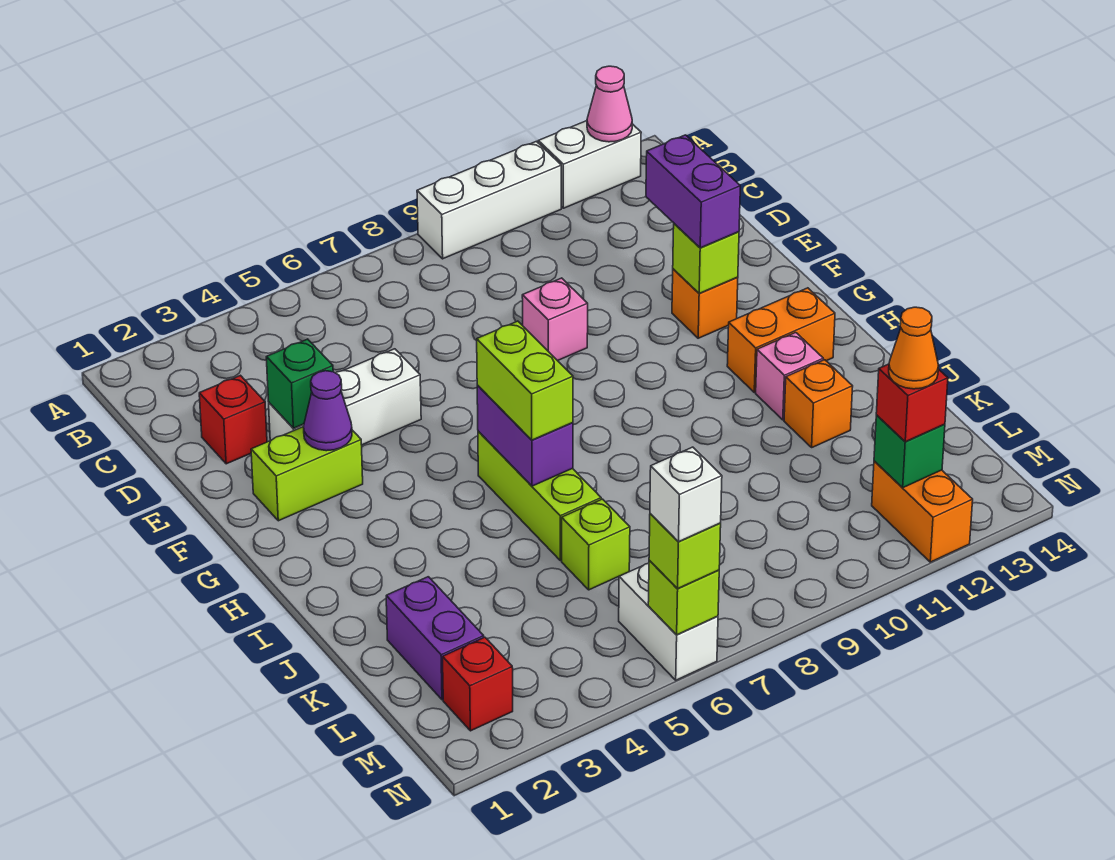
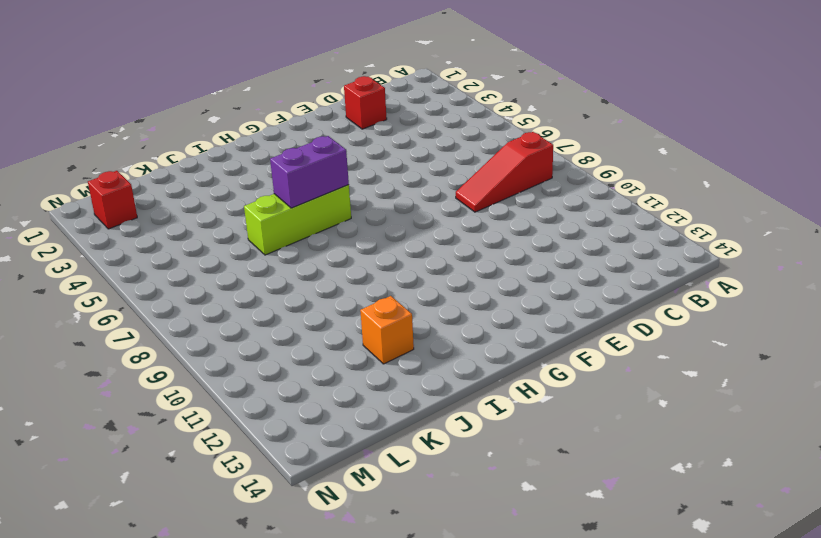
red slope B8:D8 level 1 top B -> none
none -> white brick A9:A11 level 1
none -> white brick A12:A13 level 1
none -> white brick E3:E5 level 1

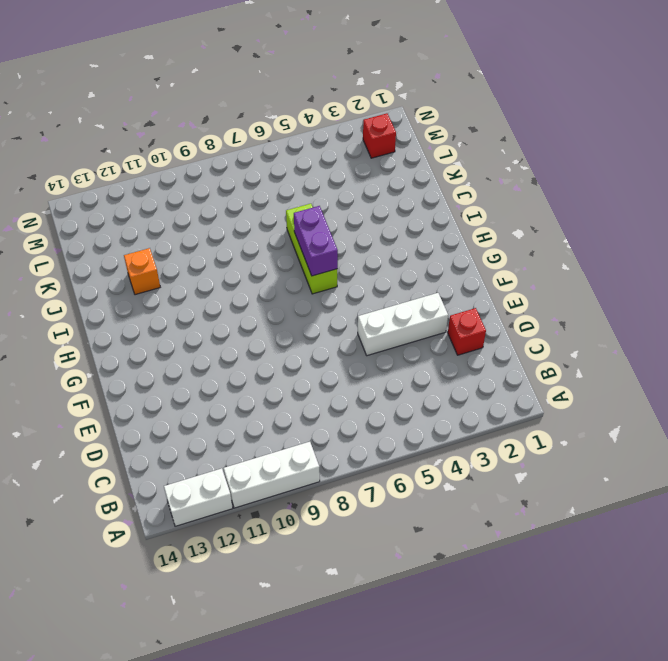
none -> pink brick E9 level 1
none -> lime brick F2:F3 level 1
none -> orange brick F12 level 1

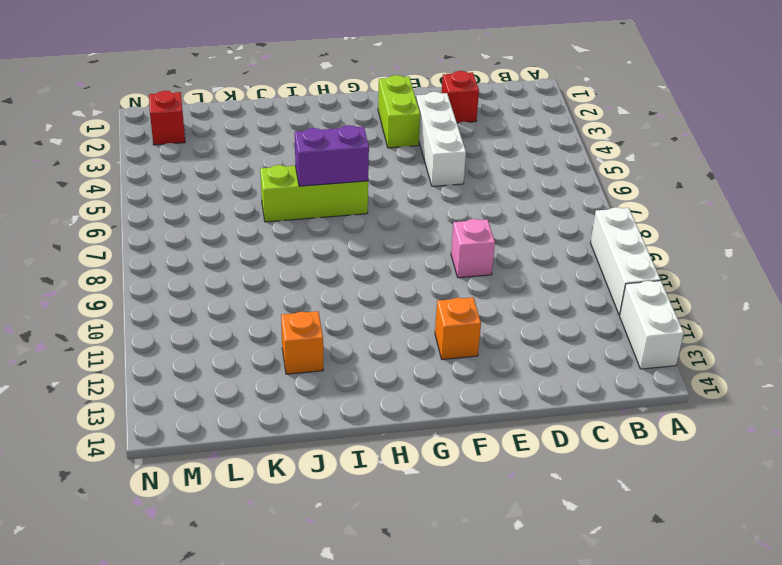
none -> orange brick H12:H13 level 1
none -> pink brick I12 level 1
none -> purple brick K2:L2 level 1

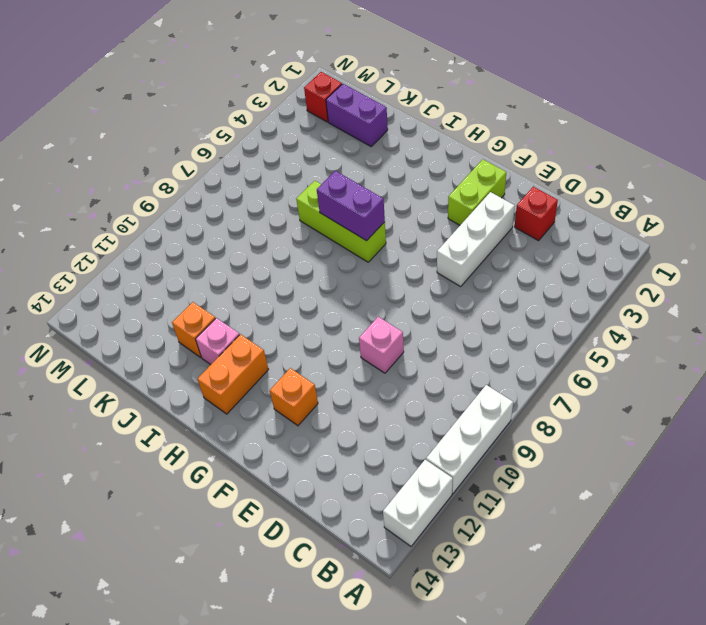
none -> lime brick K6 level 1
none -> white brick M6:N6 level 1
none -> orange brick M12:N12 level 1

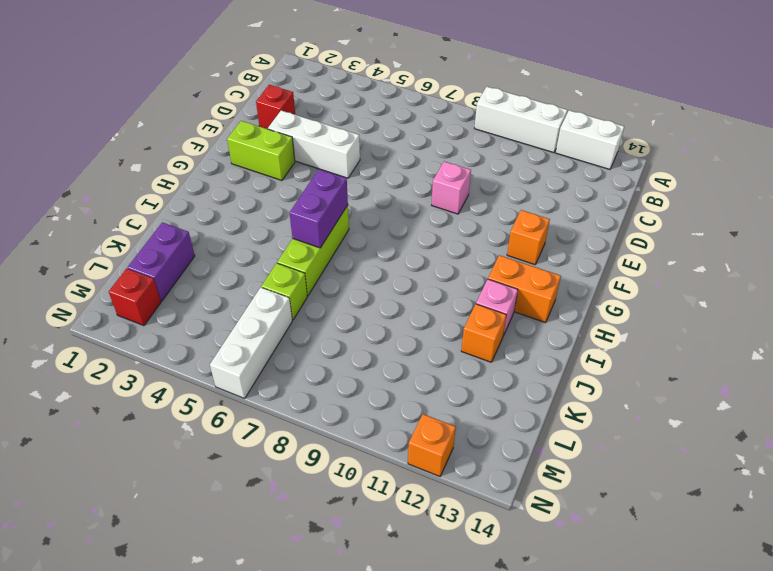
white brick L6:N6 level 1 -> white brick M6:N6 level 1
orange brick N12 level 1 -> orange brick M12:N12 level 1
none -> pink cone A13 level 2
none -> green brick E3 level 2
none -> purple cone F3 level 2

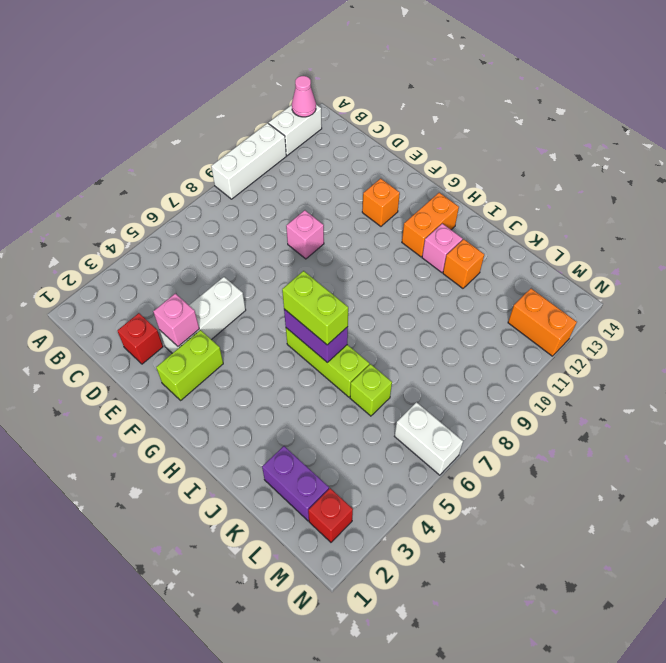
pink brick E3 level 2 -> green brick E3 level 2
none -> purple cone F3 level 2
none -> lime brick F12 level 2
none -> green brick M12 level 2

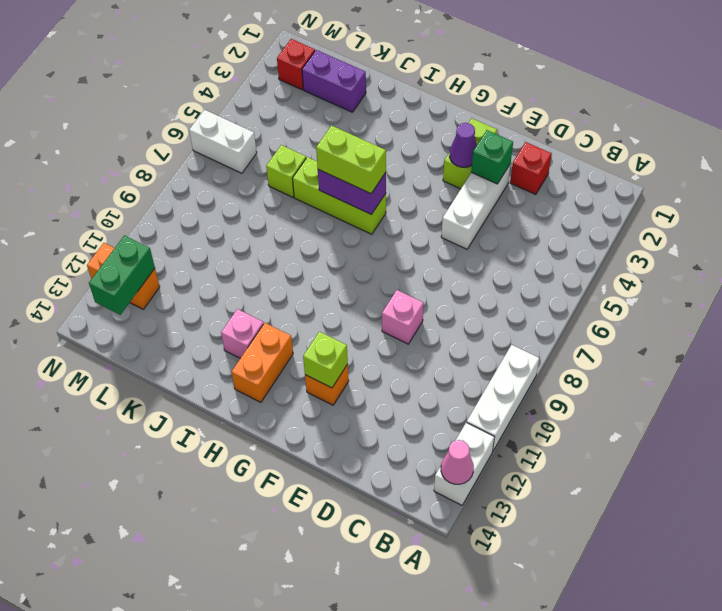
green brick M12:M13 level 2 -> green brick M12 level 2
none -> orange brick J12 level 1
none -> lime brick N6 level 2
none -> purple brick E12:F12 level 3

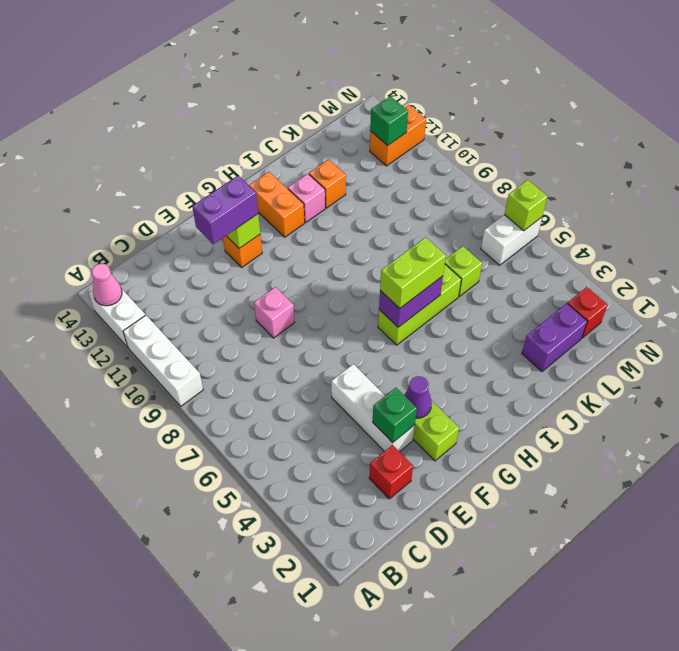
none -> red brick M12 level 3
none -> lime brick N6 level 3
none -> orange cone M12 level 4

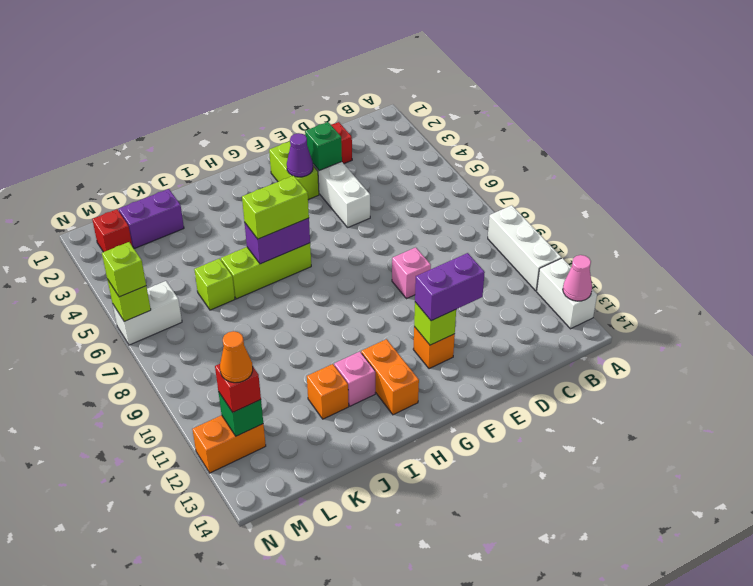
none -> white brick N6 level 4

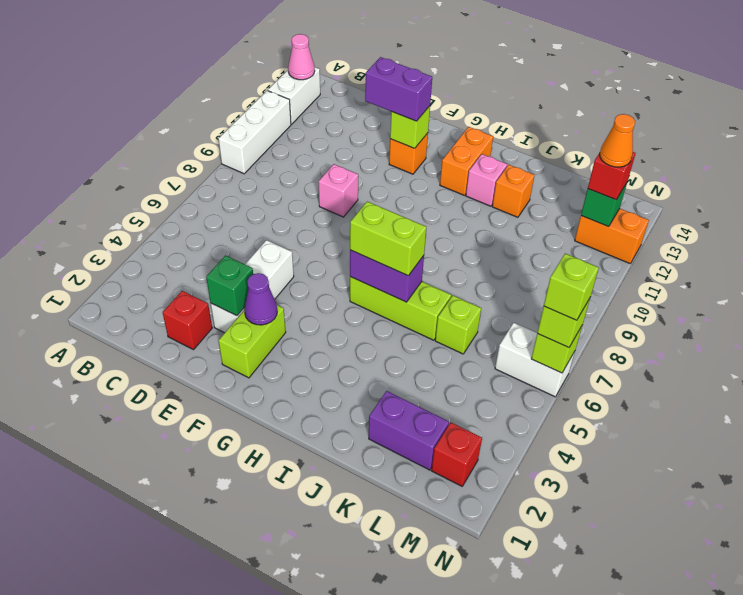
lime brick N6 level 4 -> white brick N6 level 4

